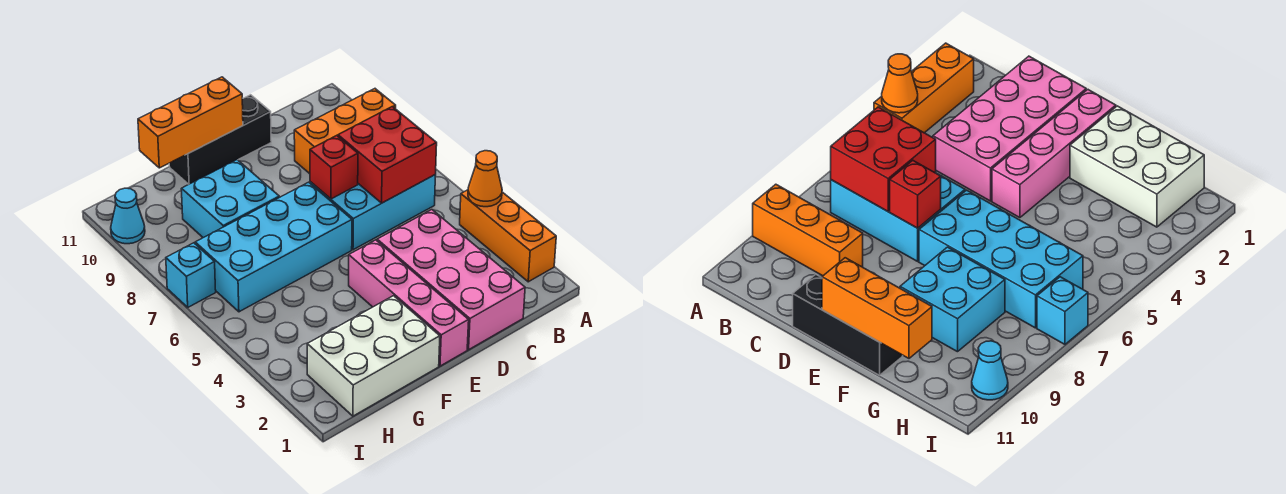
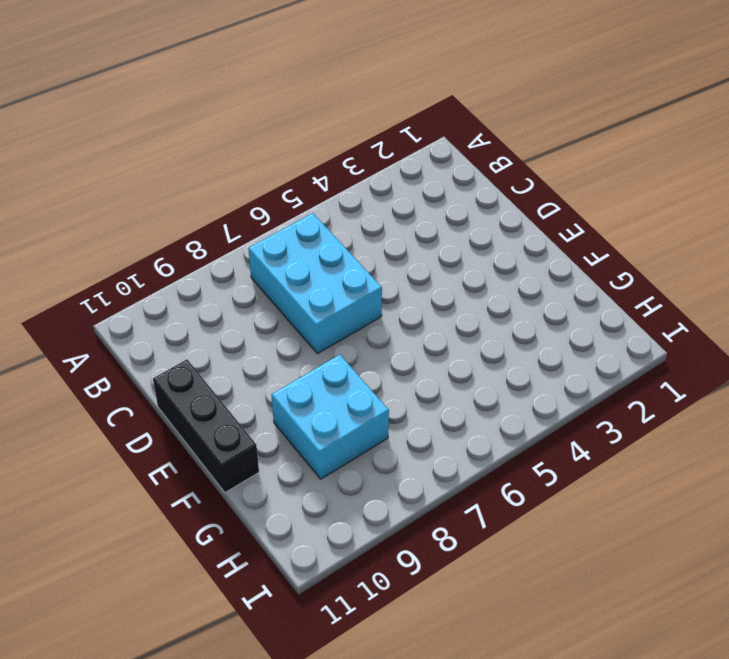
none -> orange brick A2:A4 level 1
none -> orange brick A9:C9 level 1
none -> pink brick C1:D4 level 1

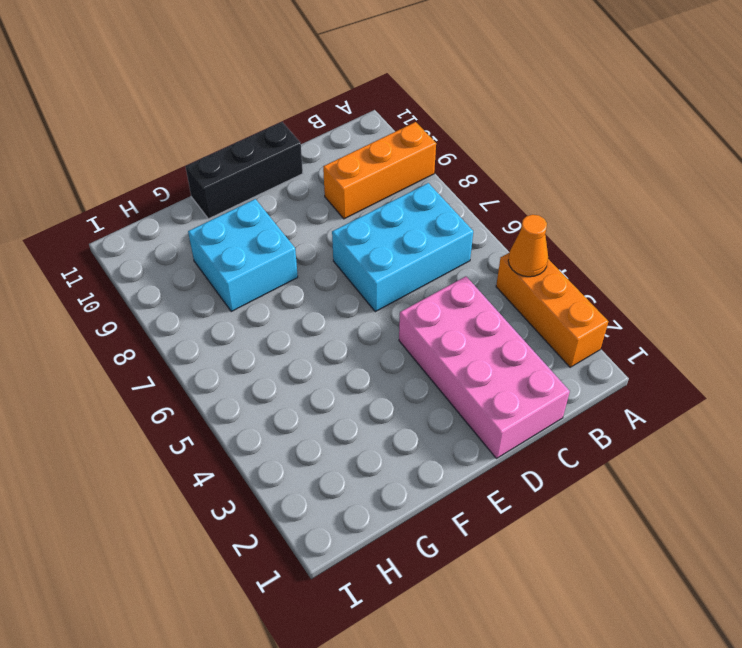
none -> pink brick E1:E4 level 1
none -> cyan brick E6:H7 level 1
none -> white brick F1:H2 level 1

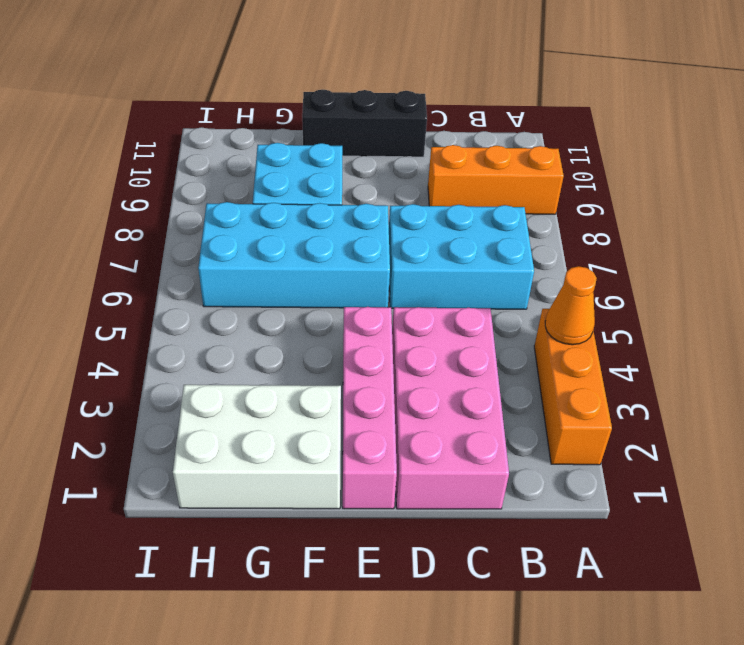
none -> cyan brick I7 level 1
none -> cyan cone I10 level 1
none -> red brick B6:C7 level 2

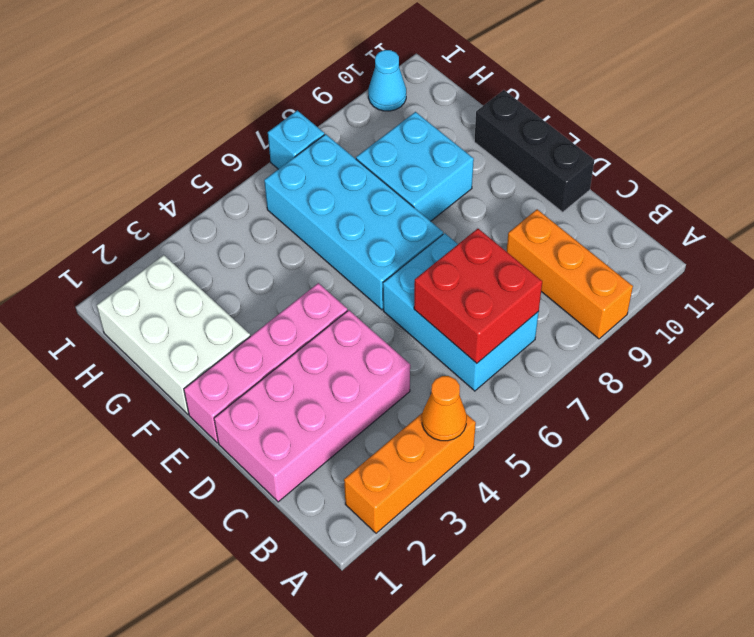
none -> red brick D7 level 2
none -> orange brick E11:G11 level 2

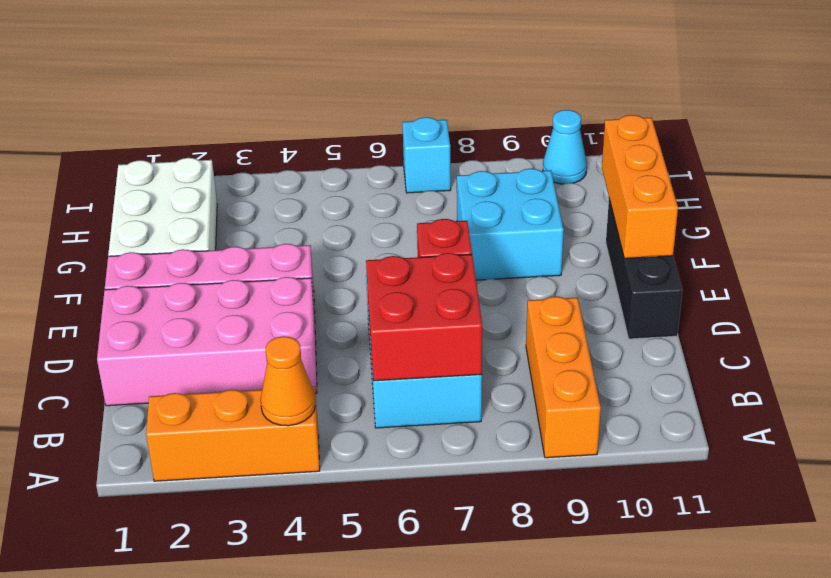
none -> cyan brick E6:H7 level 1

